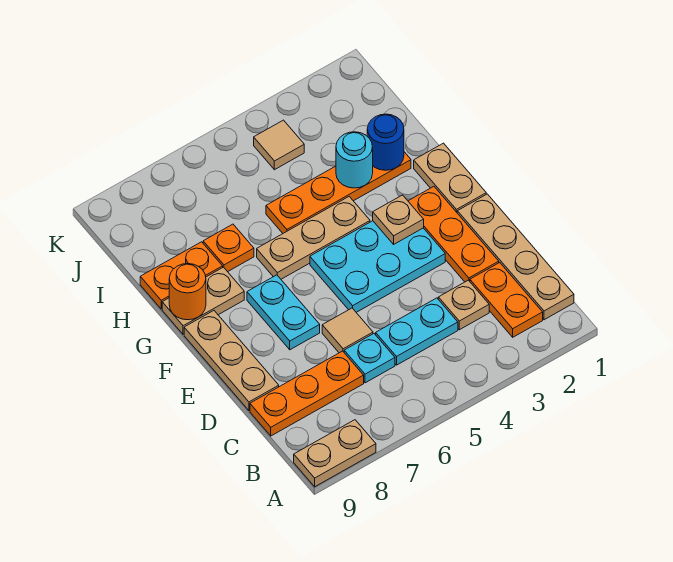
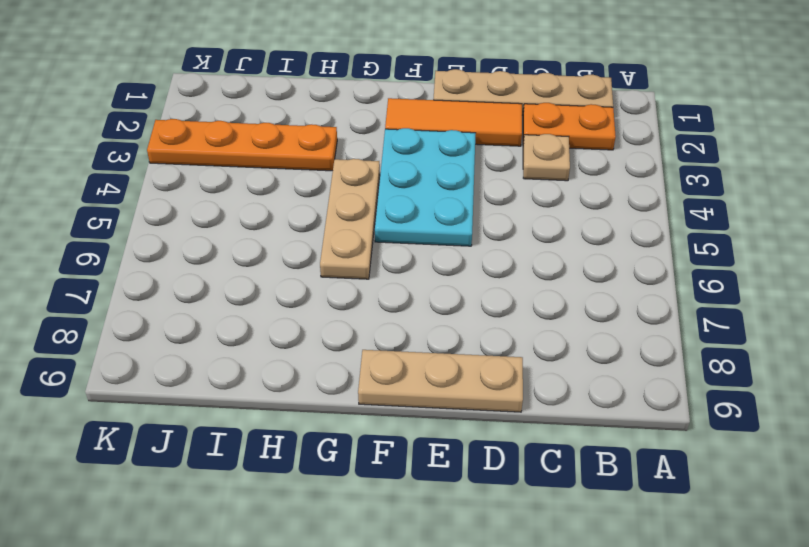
orange tile D2:F2 level 1 -> orange plate D2:F2 level 1
orange plate H3:K3 level 1 -> orange plate H2:H5 level 1
none -> tan plate A8:A9 level 1
none -> cyan plate C4:C5 level 1
none -> cyan plate C6 level 1

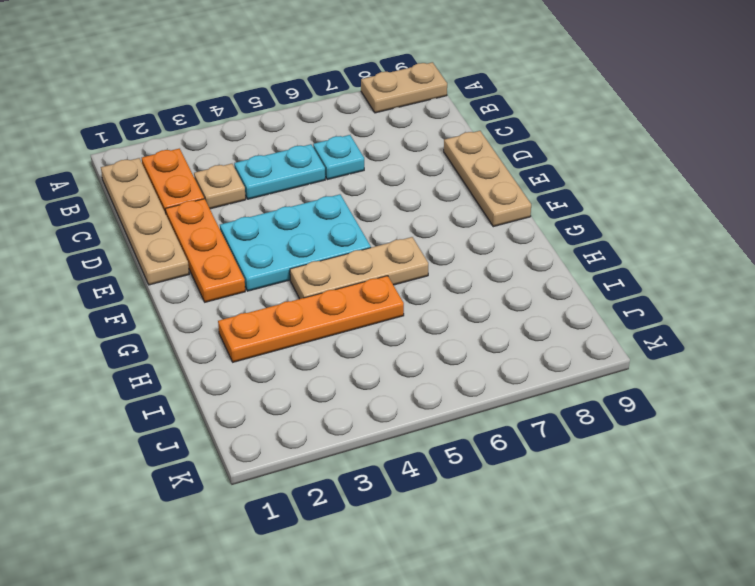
none -> orange plate C7:C9 level 1
none -> tan tile D6 level 1
none -> cyan plate E7:F7 level 1

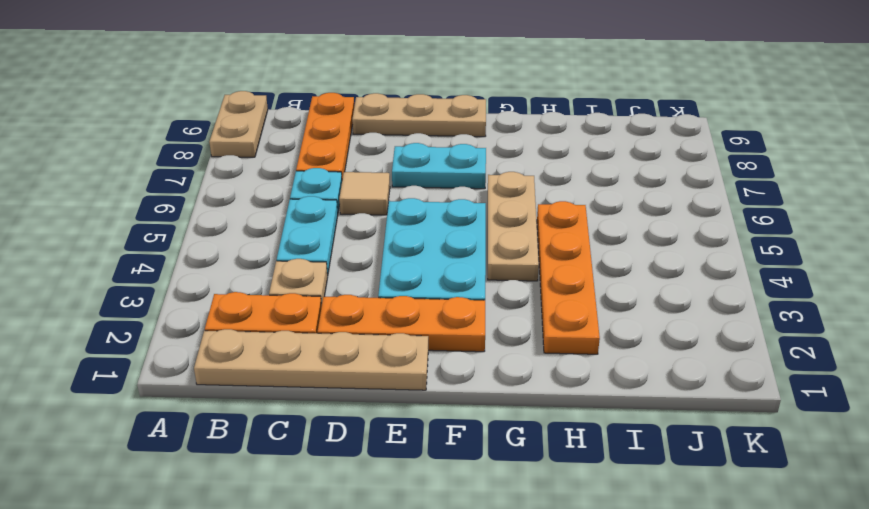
none -> tan plate F1:G1 level 1
none -> tan plate G8:G9 level 1
none -> orange plate H7 level 1

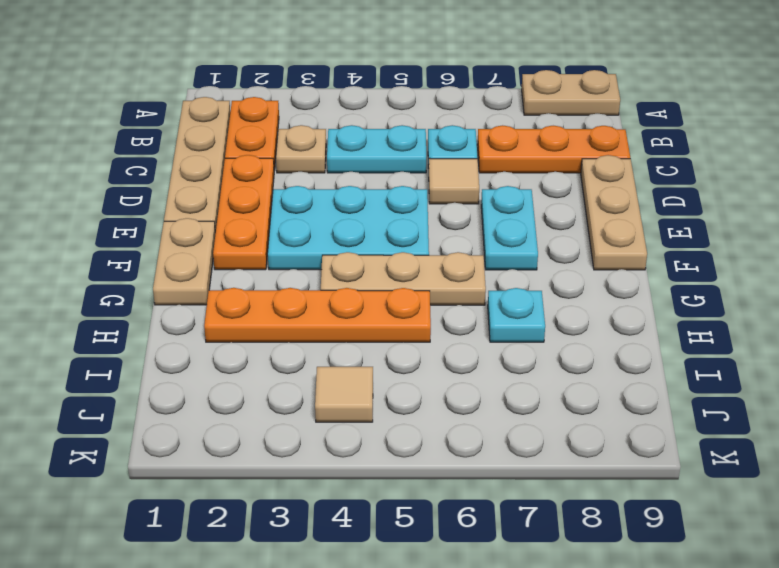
cyan plate H7 level 1 -> orange plate H7 level 1
none -> tan plate G8:G9 level 1
none -> orange plate H8:H9 level 1
none -> tan plate F3 level 2

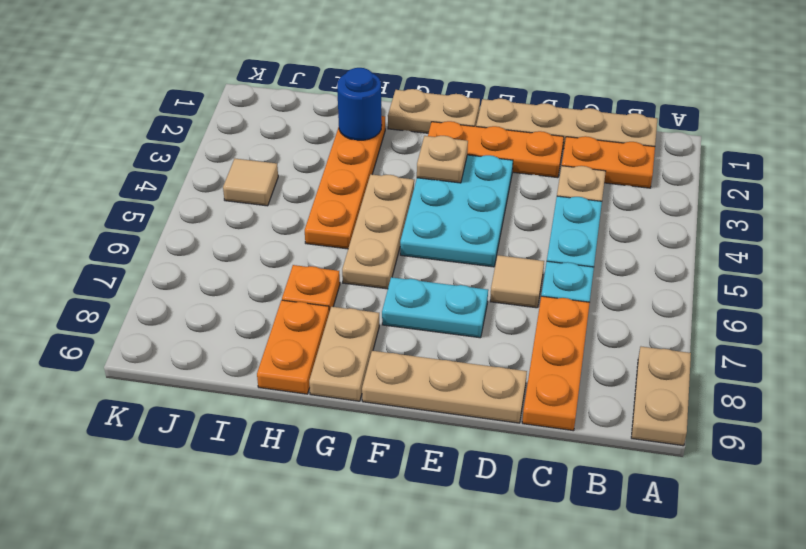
none -> orange round brick G9 level 2
none -> cyan round brick H3 level 2

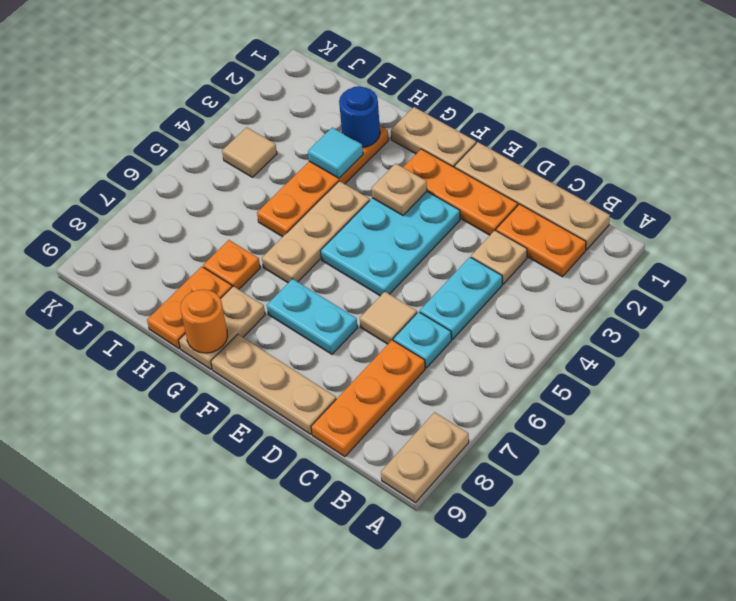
cyan tile H3 level 2 -> cyan round brick H3 level 2

